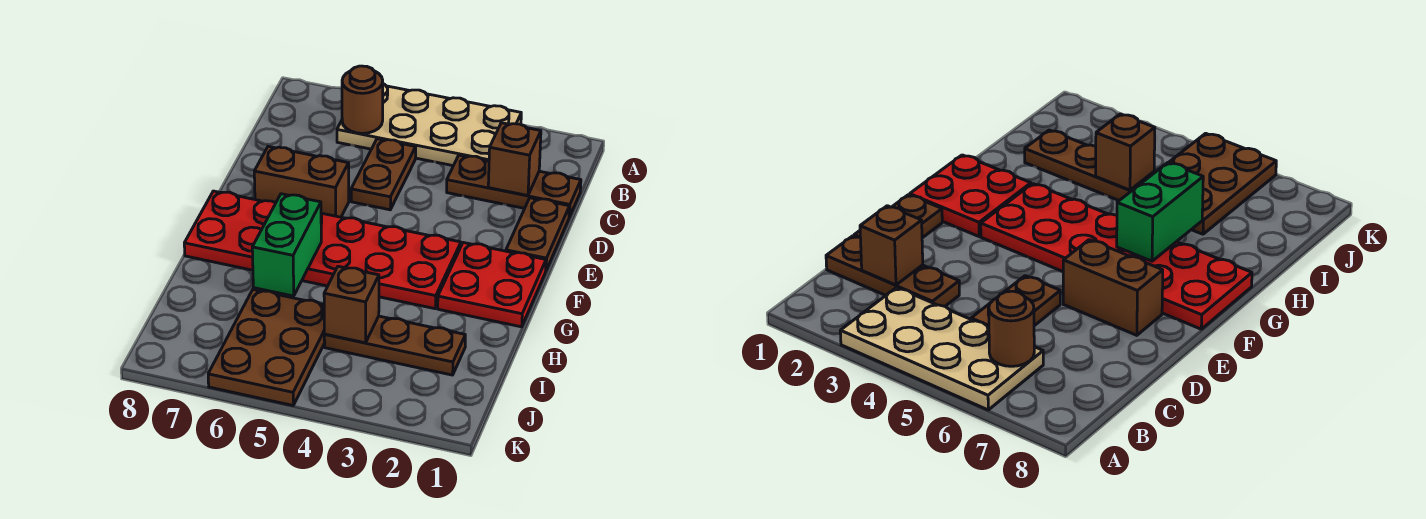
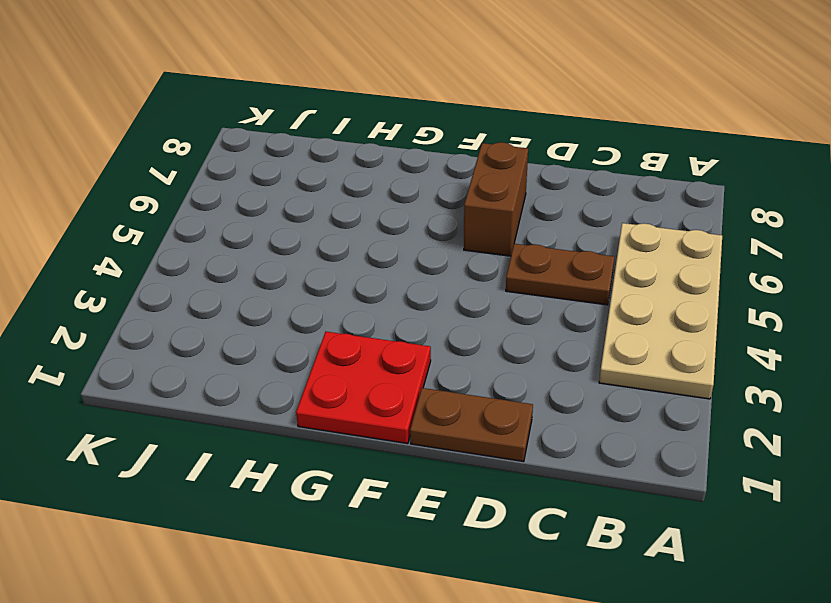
none -> brown plate C1:C3 level 1
none -> red plate F3:G8 level 1
none -> brown plate I2:I4 level 1

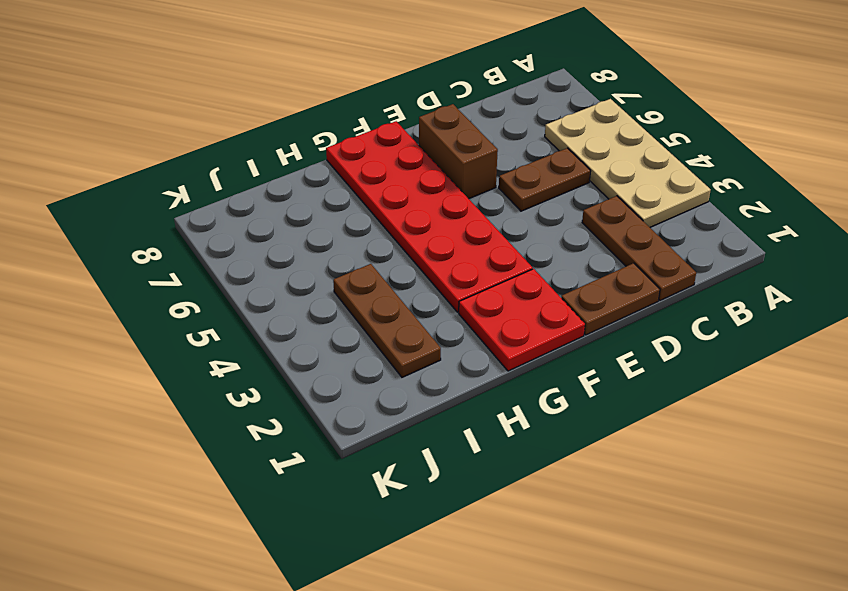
none -> brown plate I5:K6 level 1
none -> brown round brick B6 level 2
none -> brown brick C2 level 2

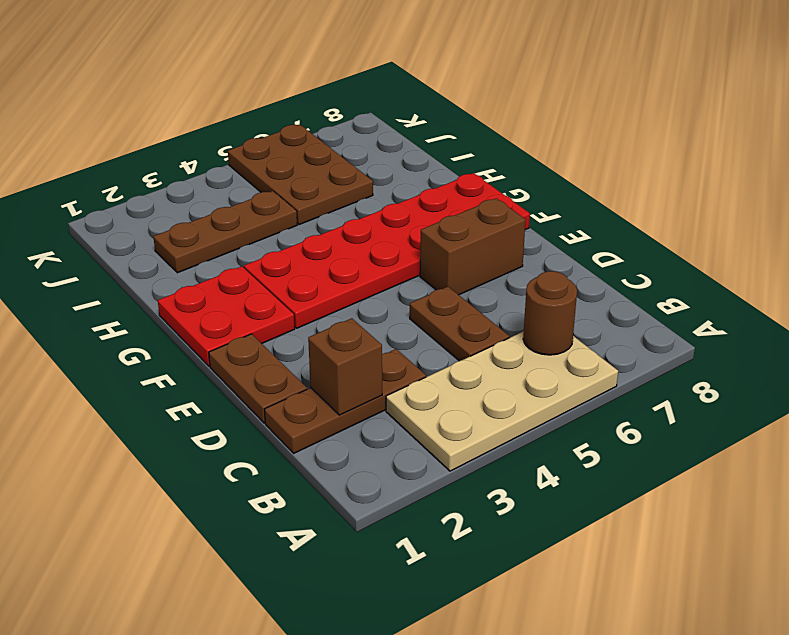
none -> green brick G6:H6 level 2
none -> brown brick I4 level 2

